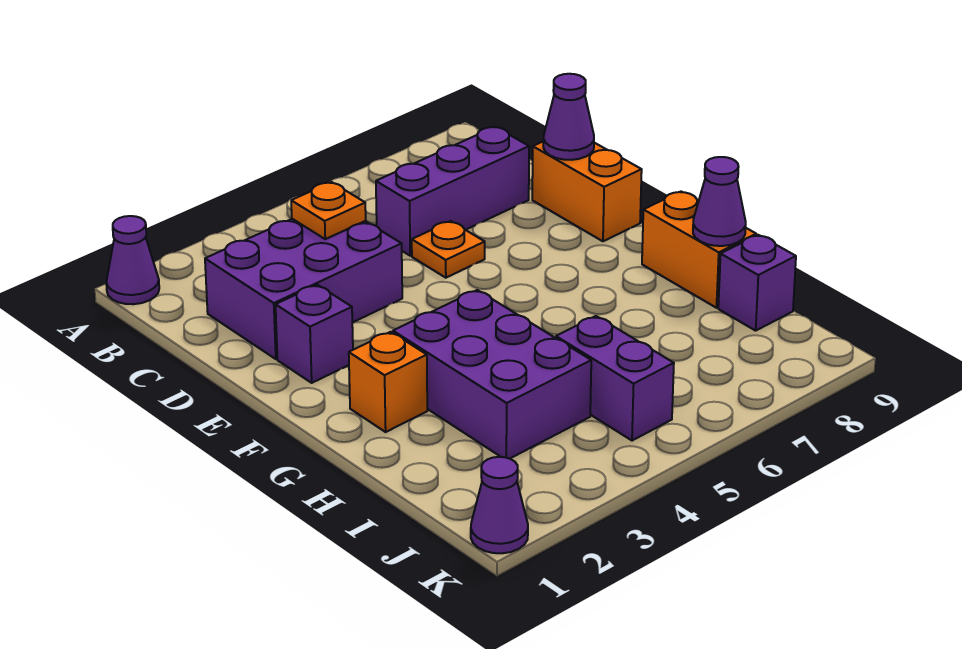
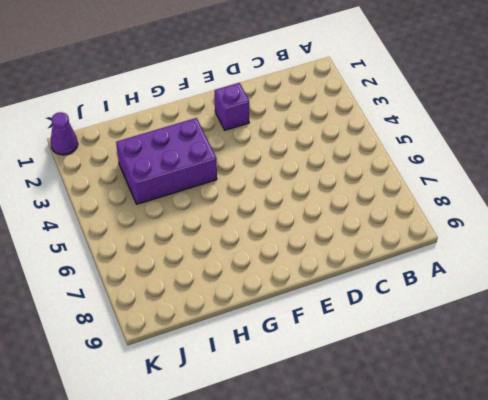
none -> purple cone A1 level 1
none -> purple brick C2:D4 level 1
none -> purple brick C6:C8 level 1

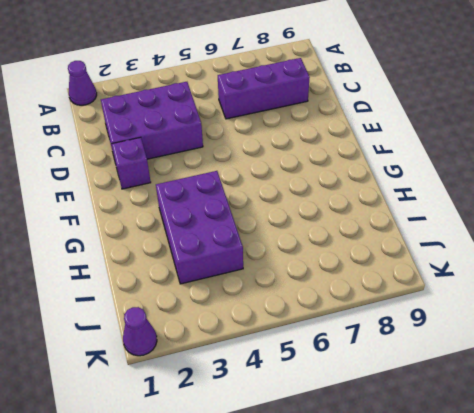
none -> orange plate D6 level 1
none -> orange brick D9:E9 level 1
none -> orange brick G2 level 1

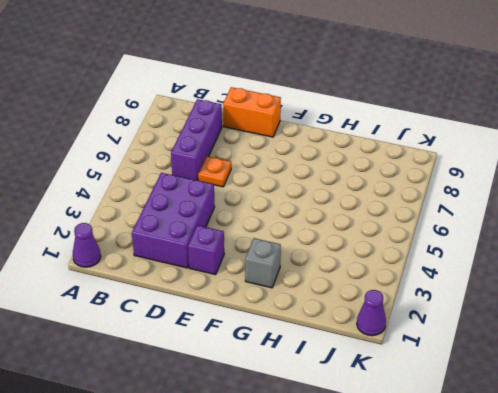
grey brick G2 level 1 -> orange brick G2 level 1
none -> purple brick G3:I4 level 1
none -> orange brick G9:H9 level 1
none -> purple brick I5:J5 level 1

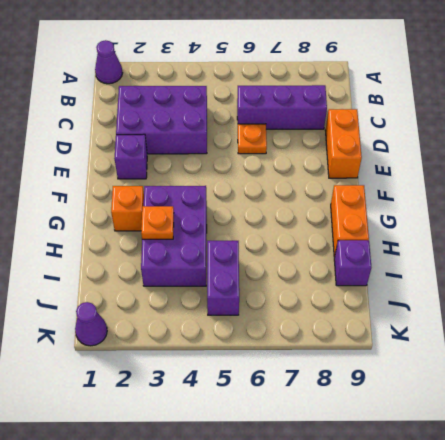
orange plate H3 level 2 -> orange plate C4 level 2
none -> purple cone D9 level 2
none -> purple cone H9 level 2

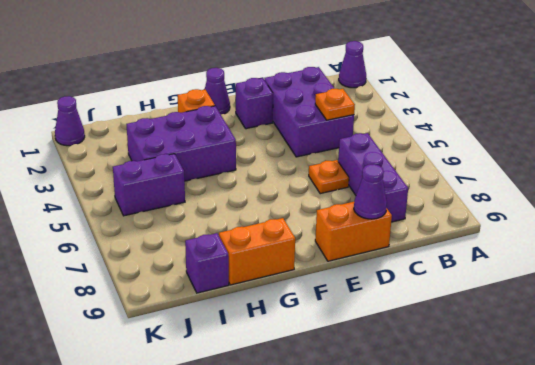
purple cone F1 level 1 -> purple cone H9 level 2

